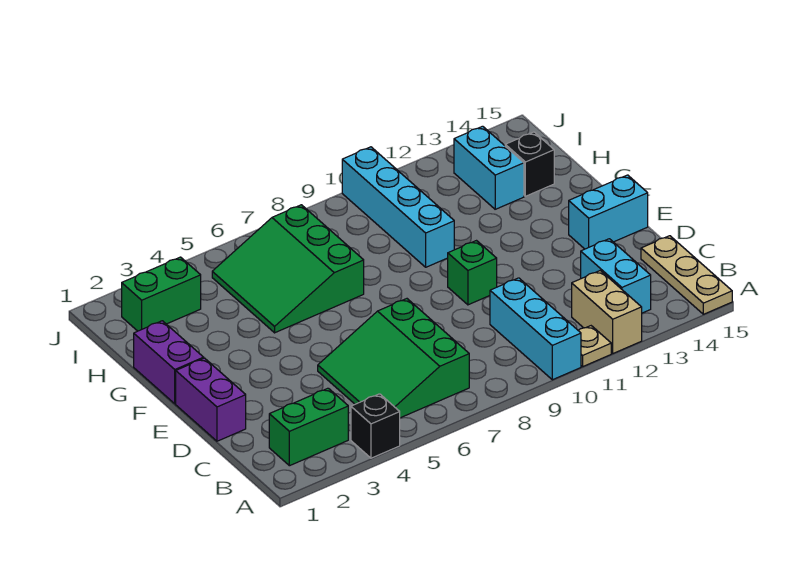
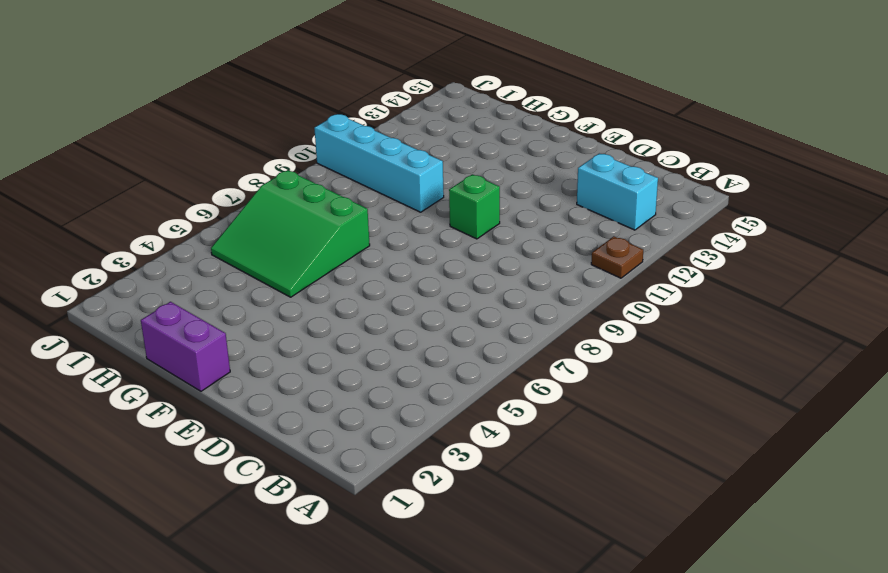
brown plate A11 level 1 -> tan plate A11 level 1
none -> black brick A4 level 1
none -> cyan brick A10:C10 level 1
none -> tan brick A12:B12 level 1

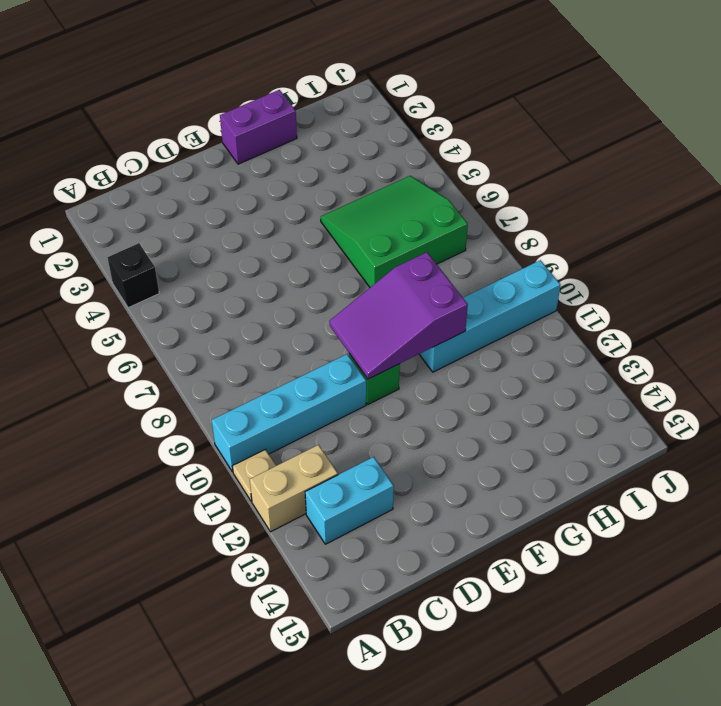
cyan brick A10:D10 level 1 -> cyan brick A10:C10 level 1
purple slope E9:G10 level 2 top G -> none
none -> tan plate A15:C15 level 1
none -> green brick B2:B3 level 1
none -> green slope B5:D7 level 1 top 7

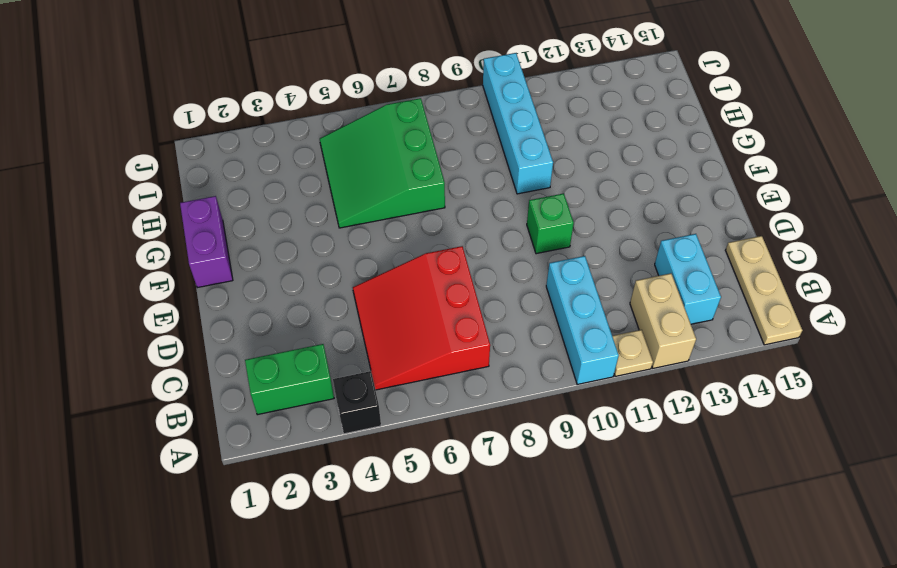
red slope B5:D7 level 1 top 7 -> green slope B5:D7 level 1 top 7
none -> purple brick D1:E1 level 1
none -> cyan brick E14:E15 level 1
none -> cyan brick H13:I13 level 1

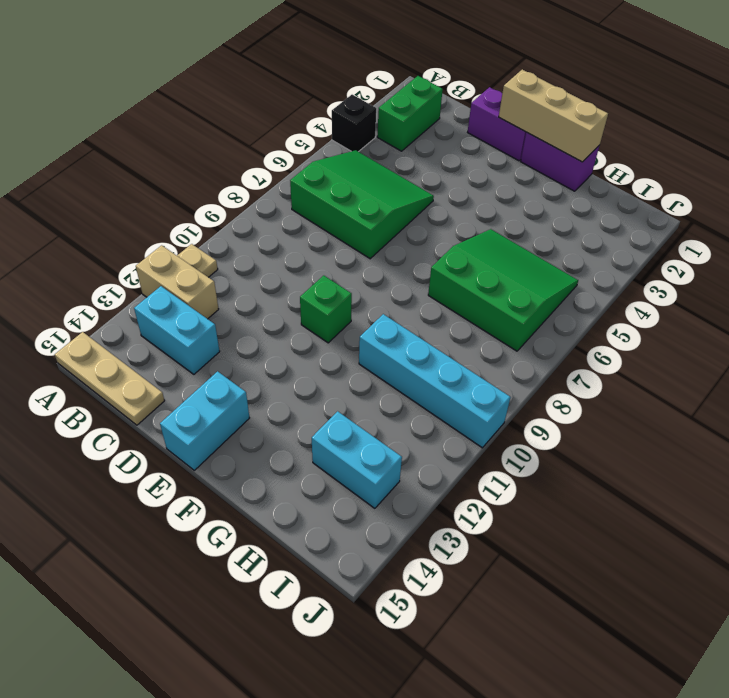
tan brick E1:G1 level 2 -> none
none -> cyan brick A10:C10 level 1
none -> black brick H14 level 1
none -> green brick I2:I3 level 1

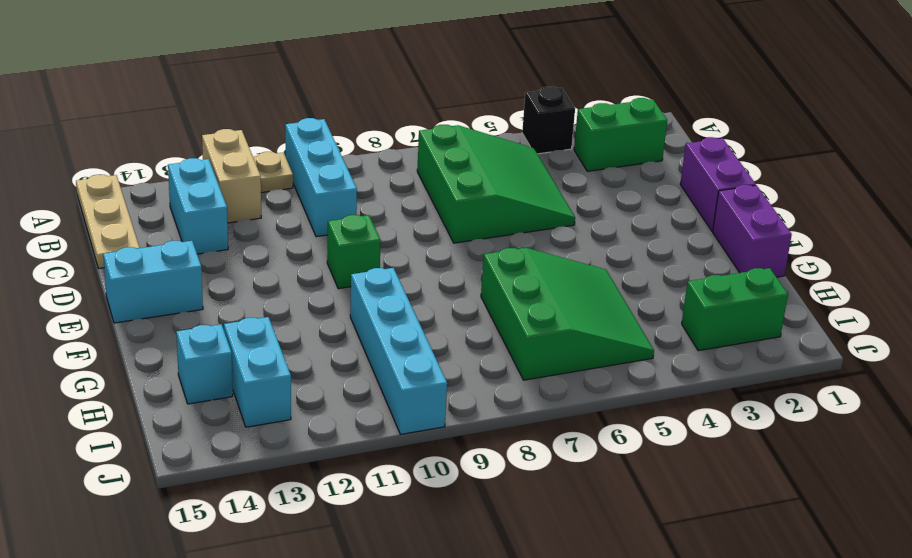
cyan brick H14 level 1 -> black brick H14 level 1

